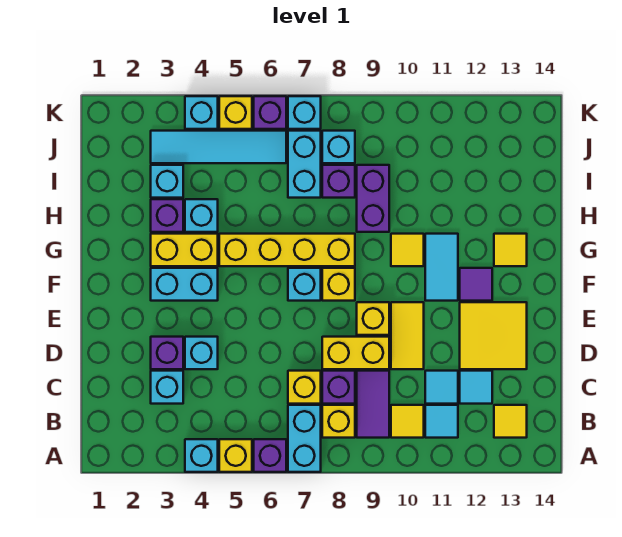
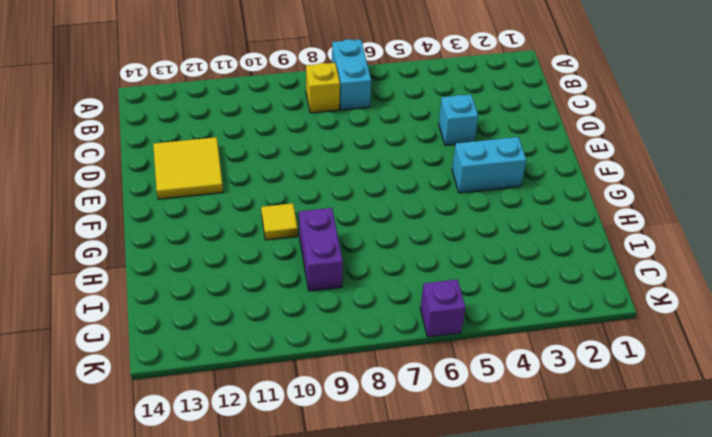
none -> cyan brick A4 level 1
none -> yellow brick A5 level 1
none -> purple brick A6 level 1
none -> purple tile B9:C9 level 1

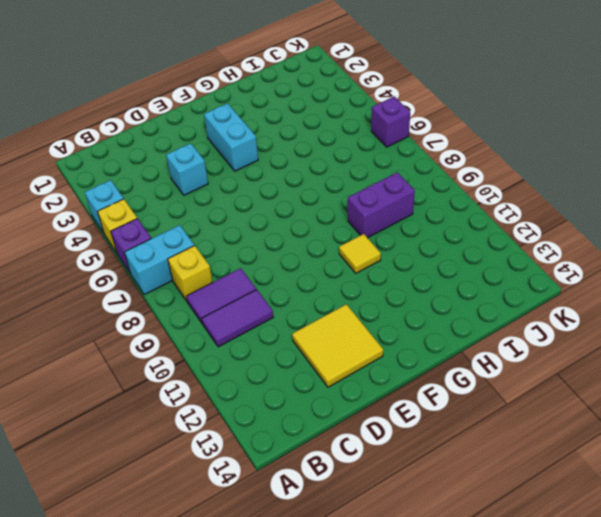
purple tile B10:C10 level 1 -> yellow tile B10 level 1
none -> cyan tile B11 level 1
none -> yellow tile B13 level 1
none -> cyan brick C3 level 1
none -> yellow brick C7 level 1

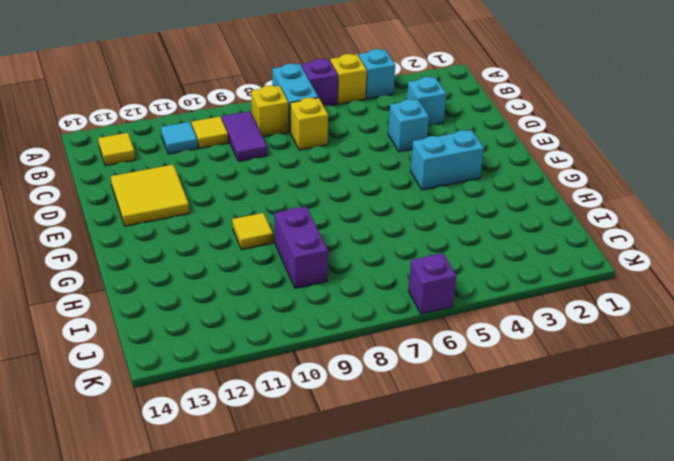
none -> purple brick C8 level 1
none -> cyan tile C11 level 1
none -> cyan tile C12 level 1
none -> purple brick D3 level 1

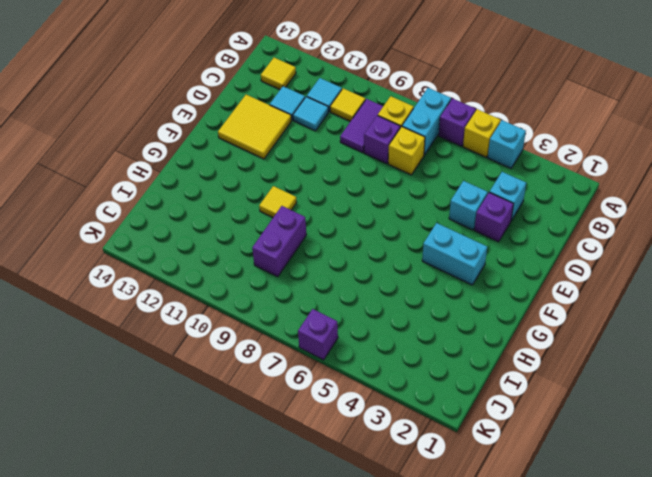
none -> yellow brick D8:D9 level 1
none -> yellow tile D10:E10 level 1
none -> yellow brick E9 level 1
none -> cyan brick F7 level 1

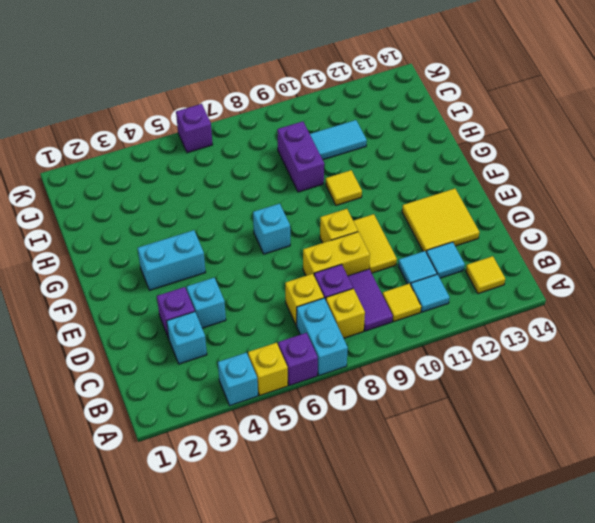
cyan tile I10:I11 level 1 -> cyan tile F11:G11 level 1
none -> yellow brick F8 level 1
none -> purple tile F12 level 1
none -> yellow brick G3:G4 level 1
none -> yellow brick G5:G8 level 1

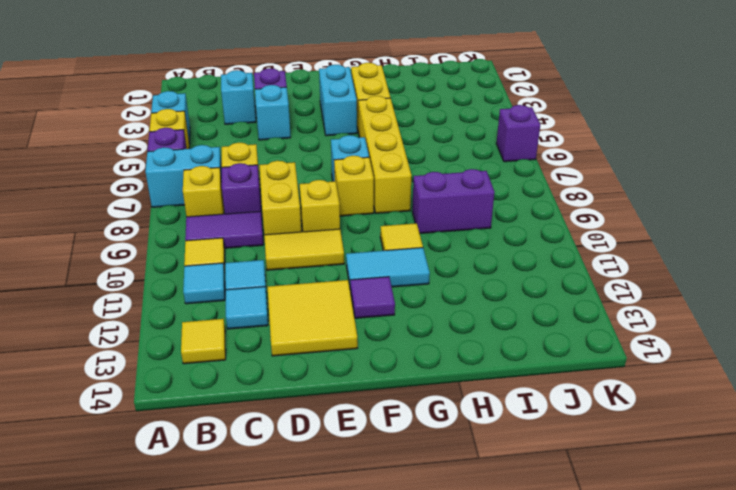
none -> yellow tile G13 level 1
none -> purple brick H3 level 1
none -> cyan brick H4 level 1
none -> cyan brick I3 level 1

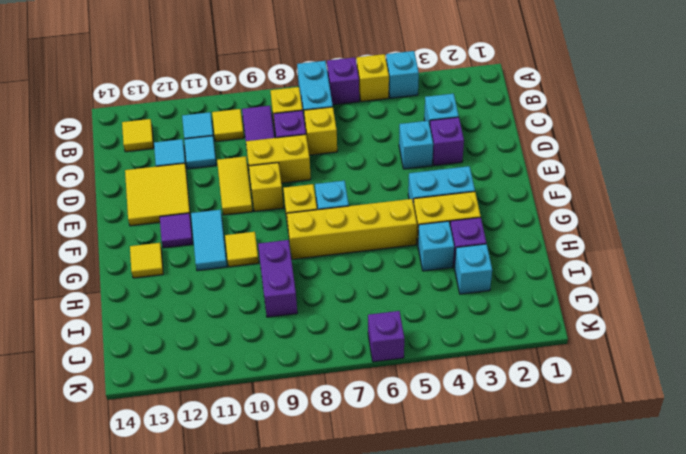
none -> cyan brick I7:J7 level 1
none -> purple brick I8 level 1
none -> cyan tile J3:J6 level 1
none -> cyan brick J8 level 1

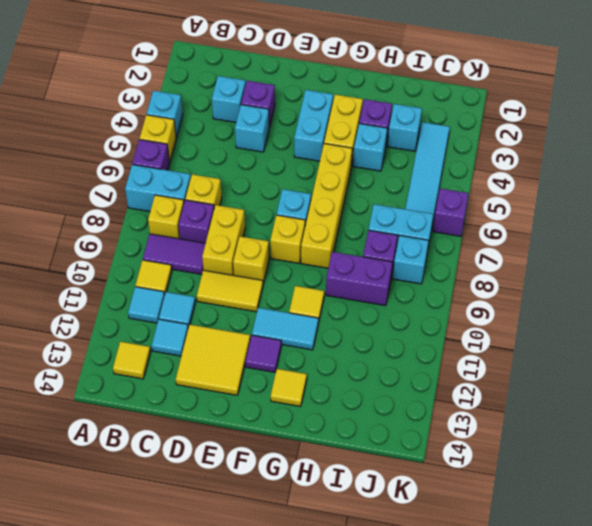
none -> cyan brick K4 level 1
none -> yellow brick K5 level 1
none -> cyan brick K7 level 1

